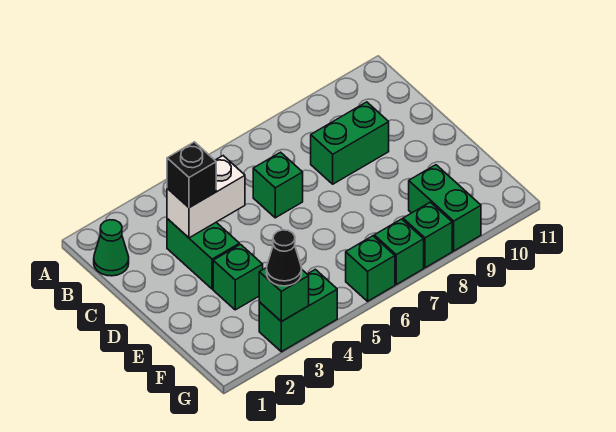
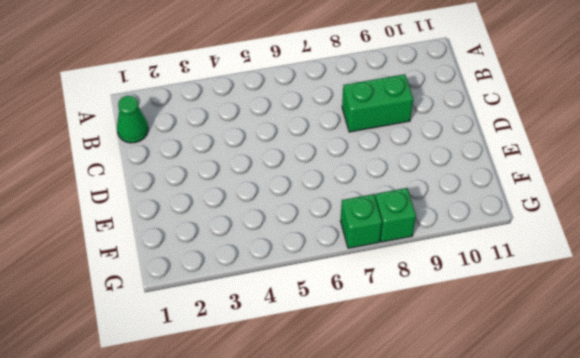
none -> green brick C3:D3 level 1
none -> green brick C6 level 1
none -> green brick E3 level 1

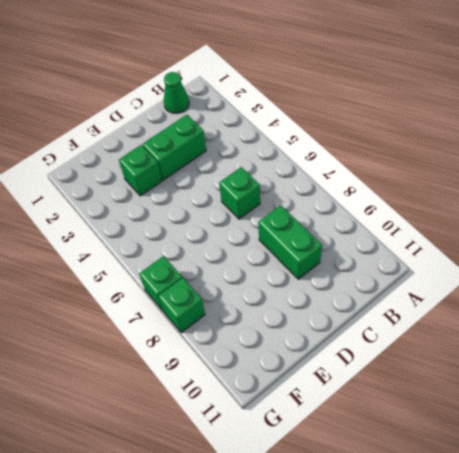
none -> green brick F9:G9 level 1
none -> green brick G3:G4 level 1
none -> green brick G6 level 1

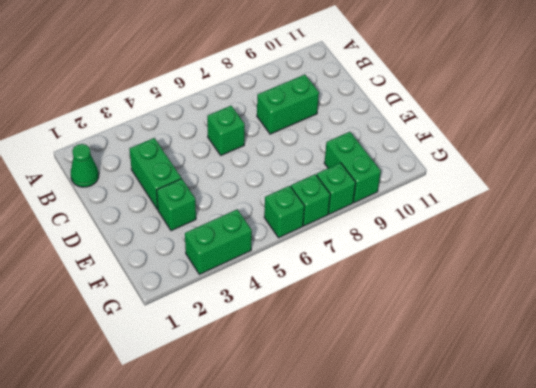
none -> white brick C3:C4 level 2
none -> green brick G3 level 2
none -> black brick C3 level 3

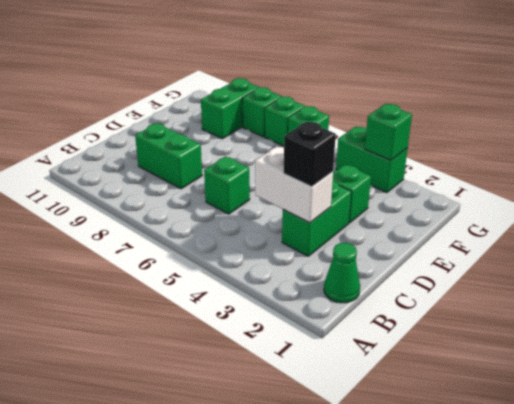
none -> black cone G3 level 3

